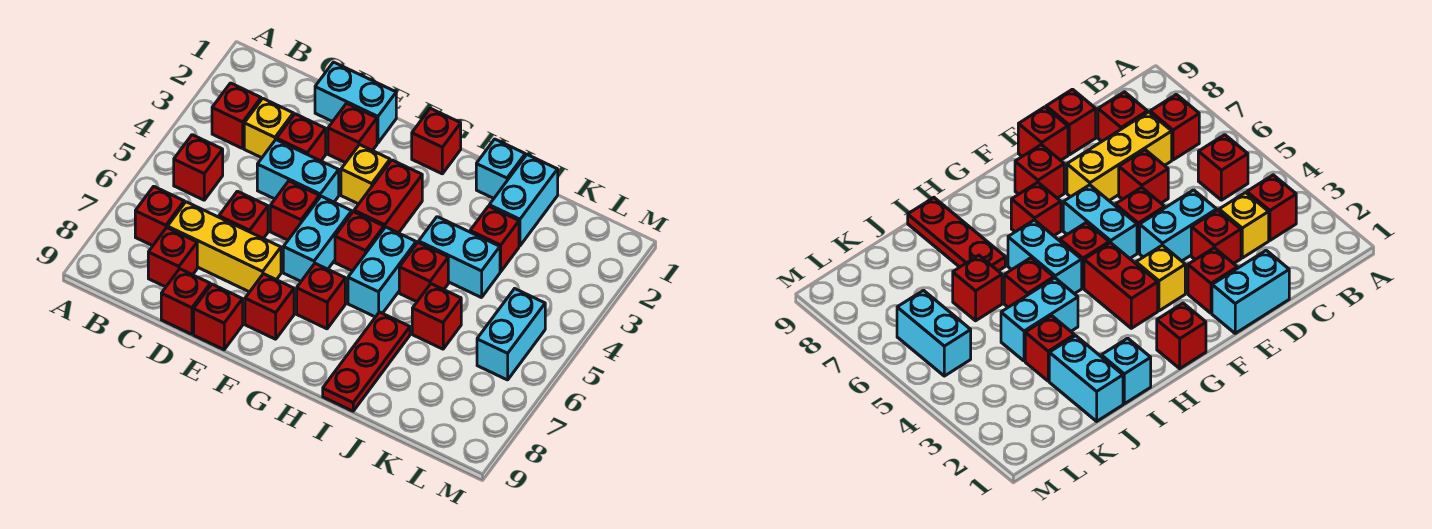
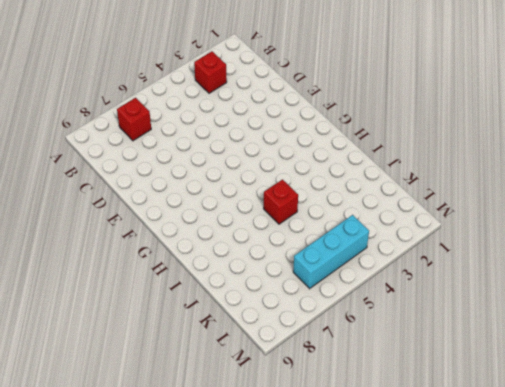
cyan brick L4:L6 level 1 -> cyan brick L5:L6 level 1
none -> red brick B5 level 1
none -> yellow brick C3 level 1
none -> yellow brick C7:E7 level 1
none -> red brick C8 level 1

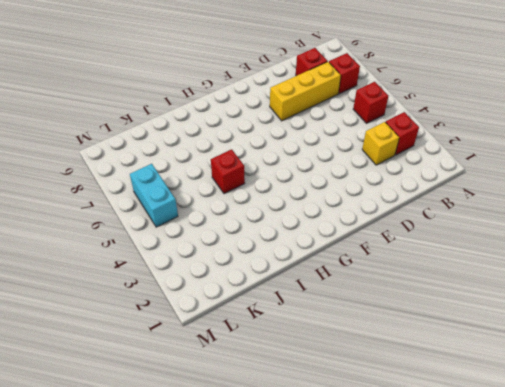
none -> cyan brick D1:E1 level 1
none -> red brick D3 level 1
none -> cyan brick D4:E4 level 1
none -> red brick D6 level 1

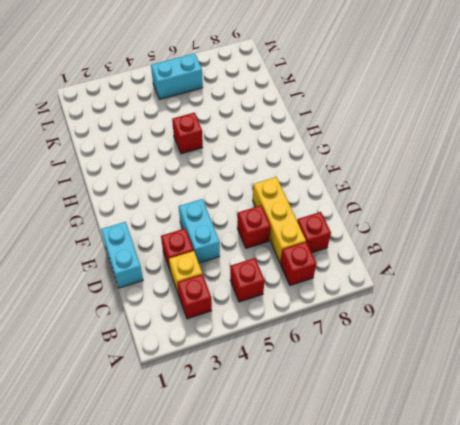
none -> red brick D9 level 1
none -> red brick E2 level 1
none -> red brick E5 level 1
none -> red brick E9 level 1

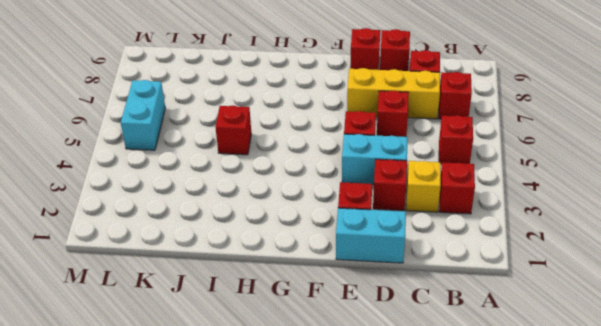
none -> yellow brick F3 level 1
none -> cyan brick F5:F6 level 1
none -> red brick F8 level 1
none -> red brick G1 level 1

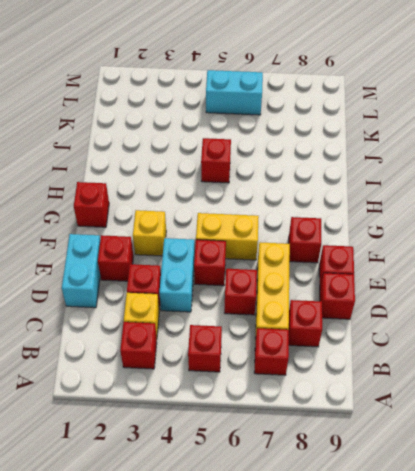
yellow brick F5:F6 level 1 -> cyan brick F5:F6 level 1
none -> red brick G3:G4 level 1
none -> red brick G5 level 1
none -> red brick G7 level 1
none -> cyan brick H5:H6 level 1

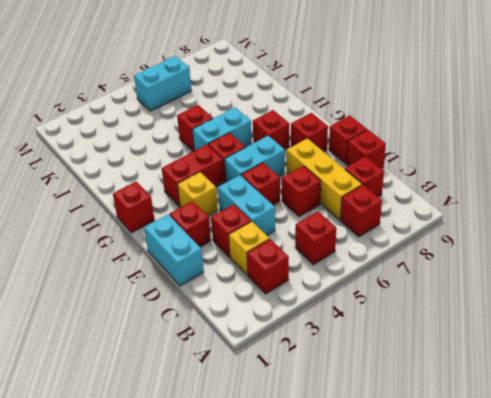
none -> cyan brick I1 level 1
none -> cyan brick I4:J4 level 1
none -> red plate I7:I9 level 1
none -> cyan brick J1:J2 level 1

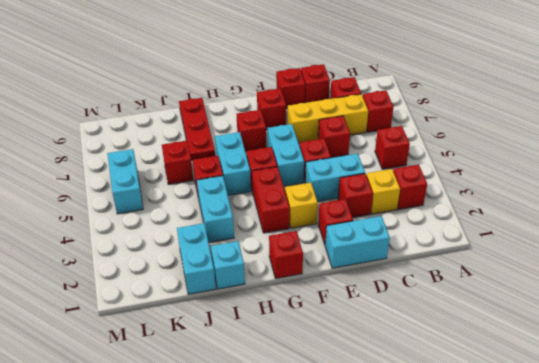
cyan brick I3:I4 level 1 -> cyan brick I4:J4 level 1
none -> red brick J3 level 1

